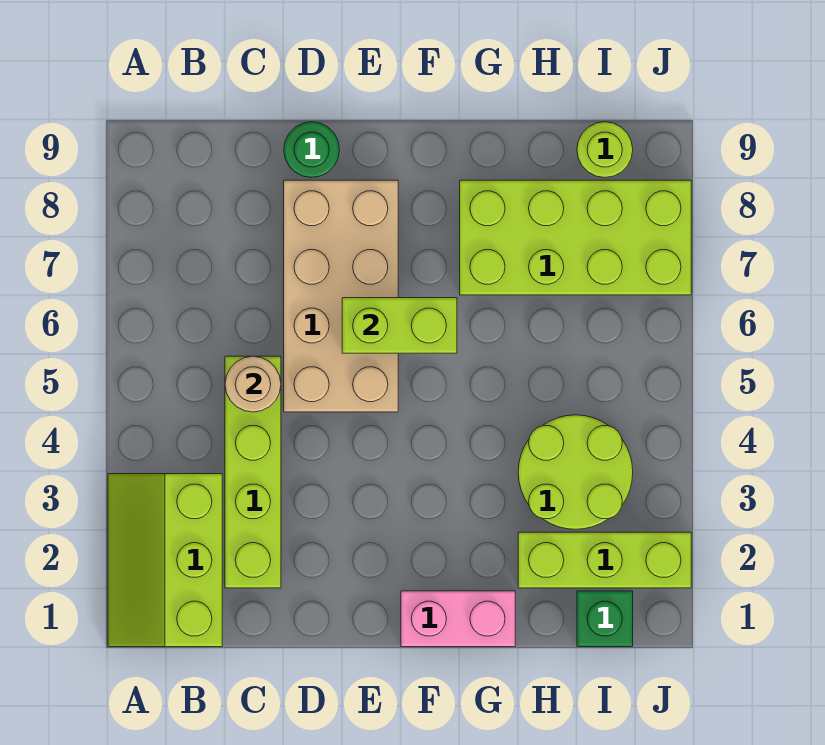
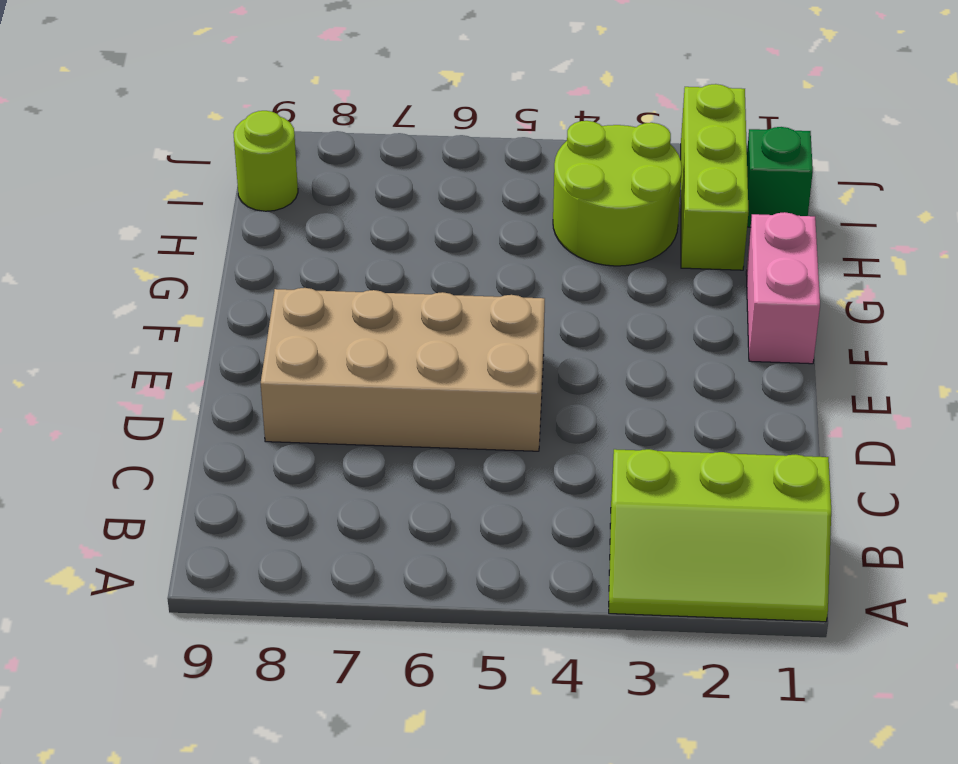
none -> lime brick C2:C5 level 1
none -> green round brick D9 level 1
none -> lime brick G7:J8 level 1

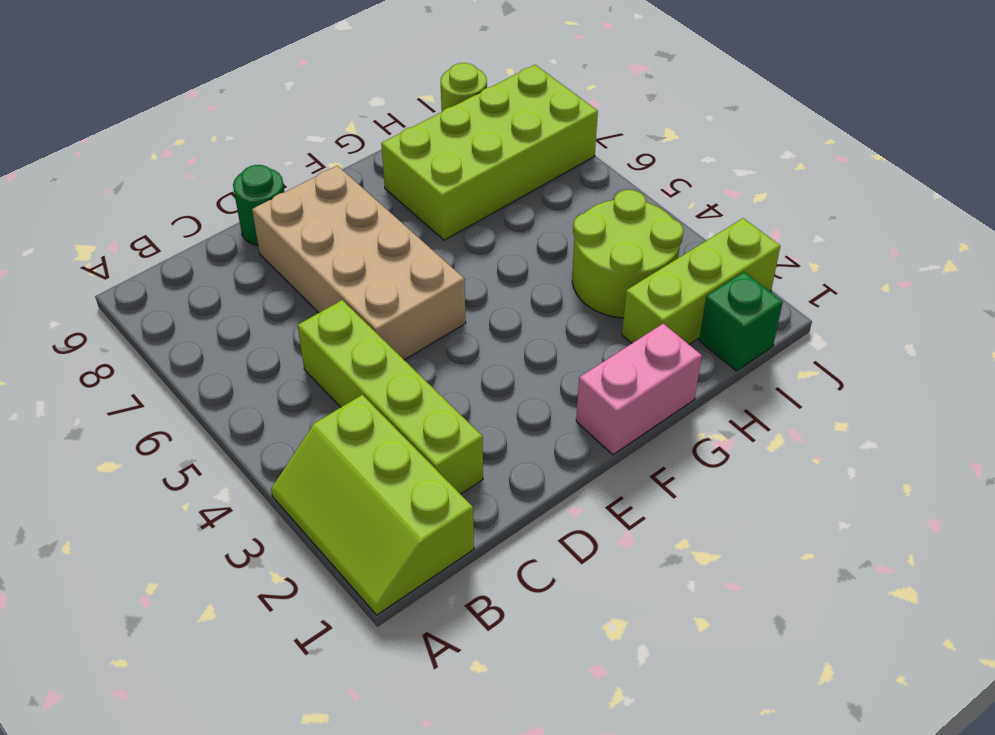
none -> tan round brick C5 level 2
none -> lime brick E6:F6 level 2

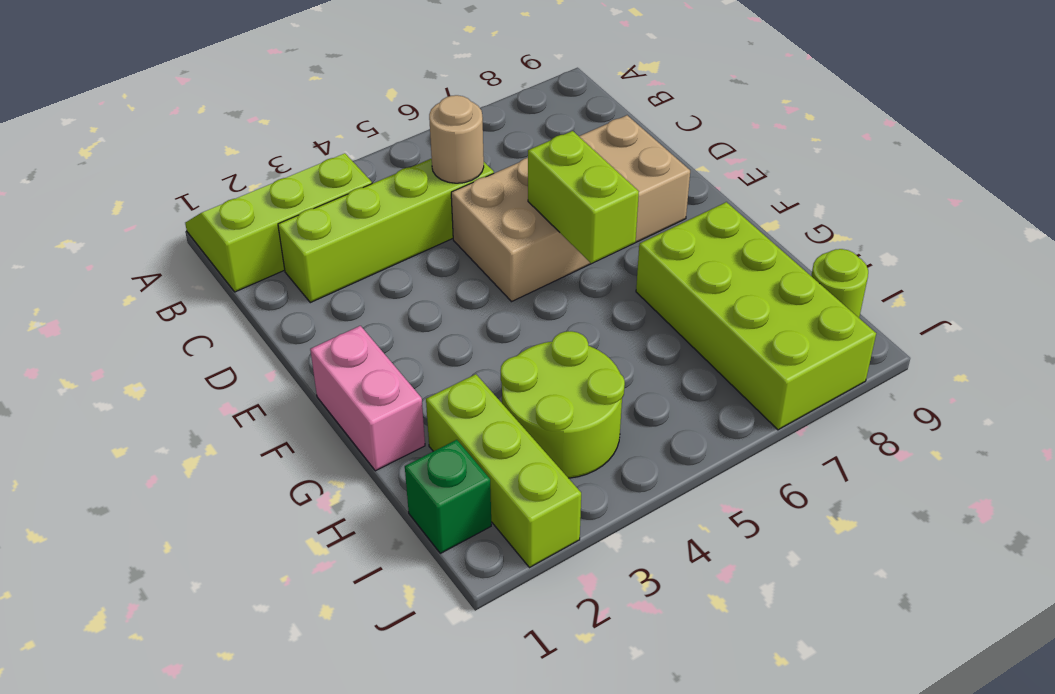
none -> green round brick D9 level 1

